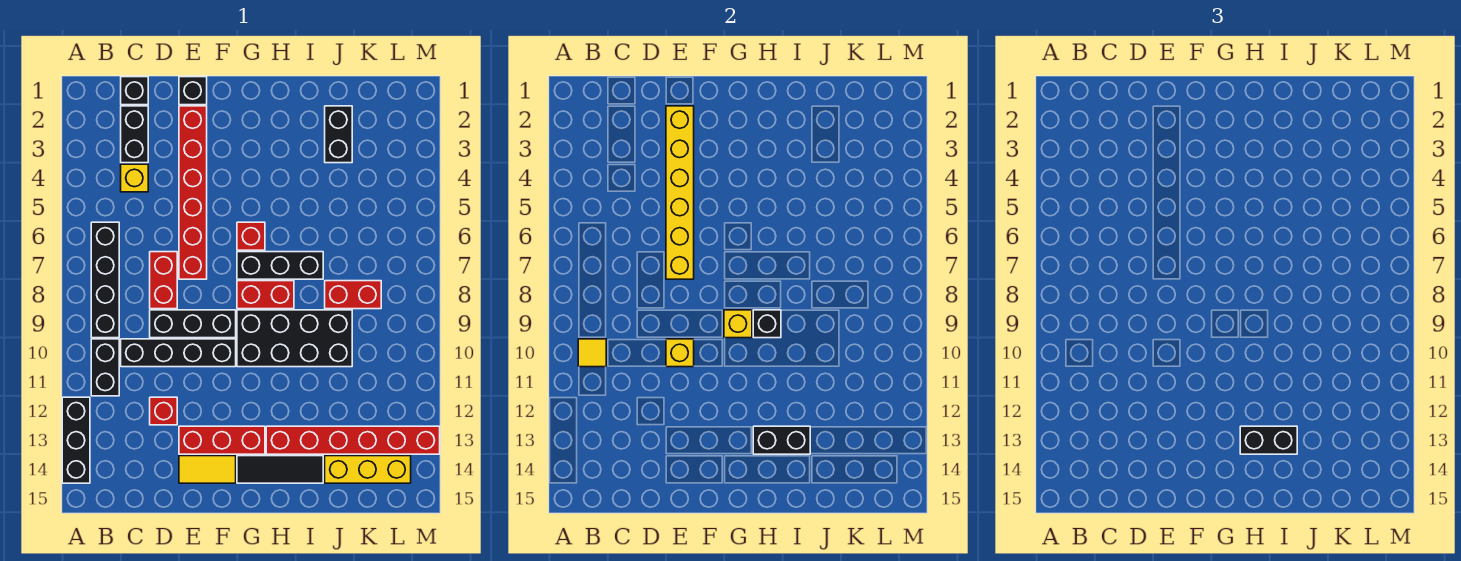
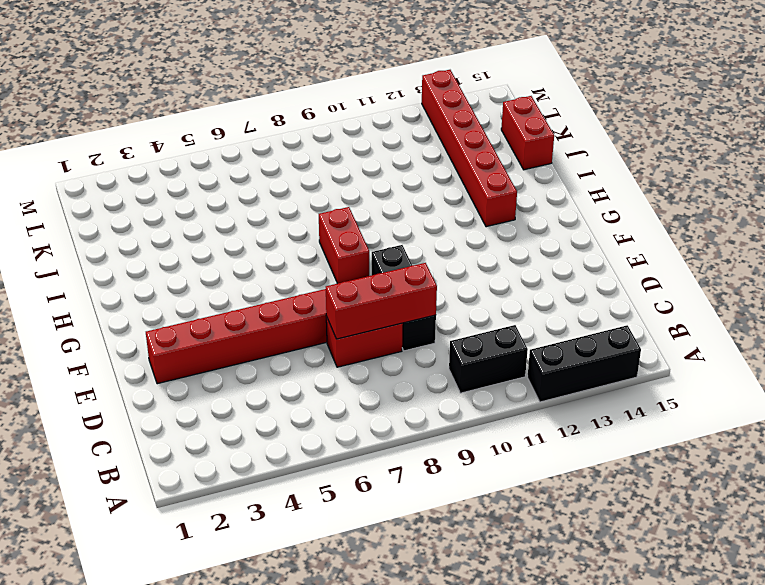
red brick D7:D9 level 2 -> red brick E13:G13 level 1
red brick J15:K15 level 1 -> red brick J8:K8 level 1
none -> black brick B6:B9 level 1
none -> black brick C1 level 1
none -> black brick C2:C3 level 1
none -> yellow brick C4 level 1

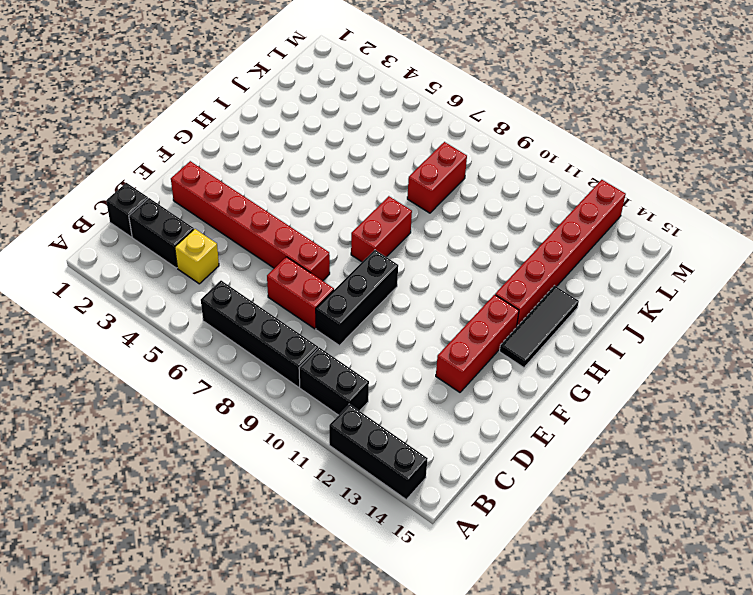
none -> black brick C10:F10 level 1
none -> red brick D12 level 1
none -> black brick E1 level 1
none -> yellow tile E14:F14 level 1

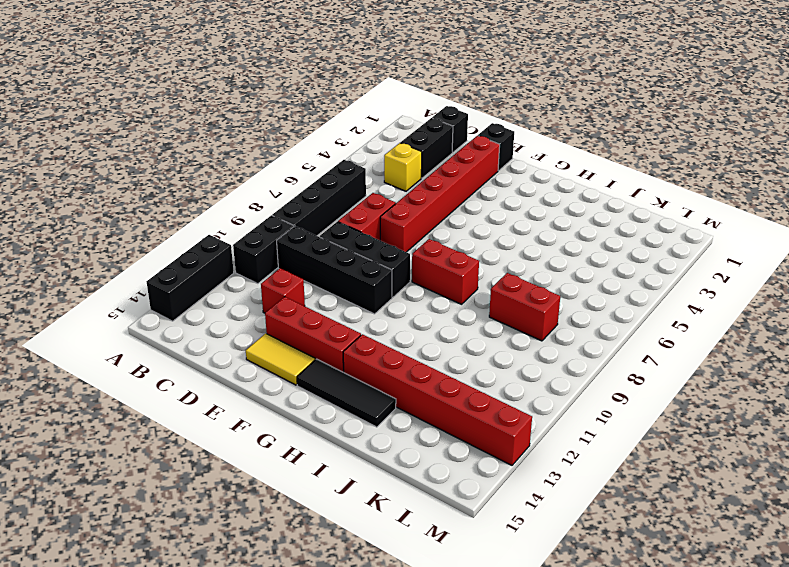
none -> red brick G6 level 1
none -> black brick G7:I7 level 1
none -> black brick G9:J10 level 1
none -> black brick J2:J3 level 1

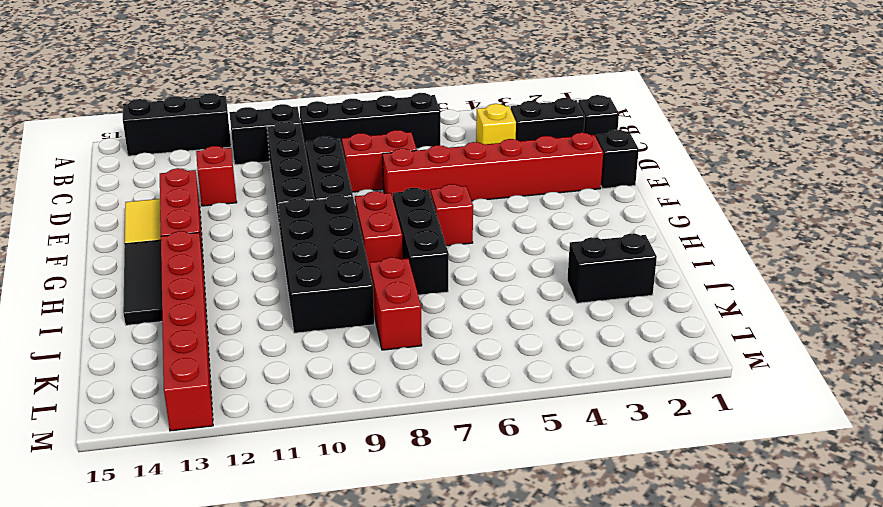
none -> yellow brick J14:L14 level 1
none -> yellow tile B10 level 2
none -> yellow brick E2:E7 level 2
none -> yellow brick E10 level 2

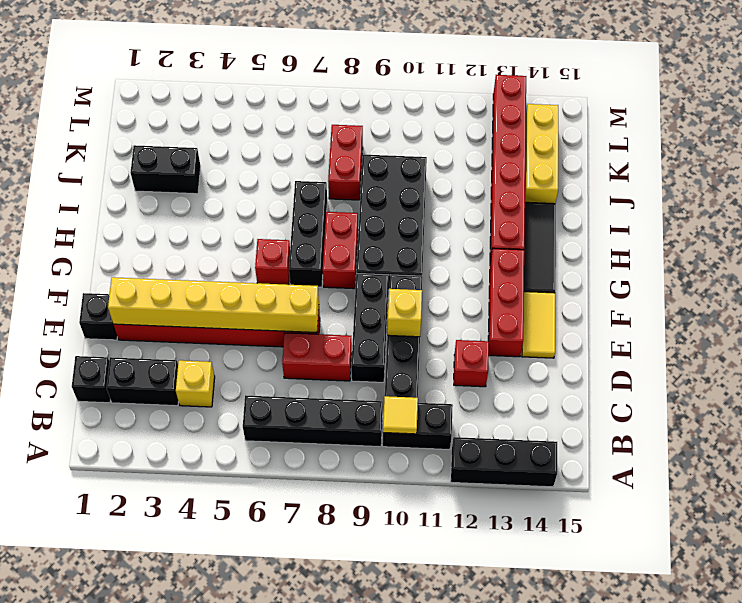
none -> yellow brick G9 level 2
none -> black brick H9 level 2
none -> black brick H13:I13 level 2
none -> black brick H13:I13 level 3

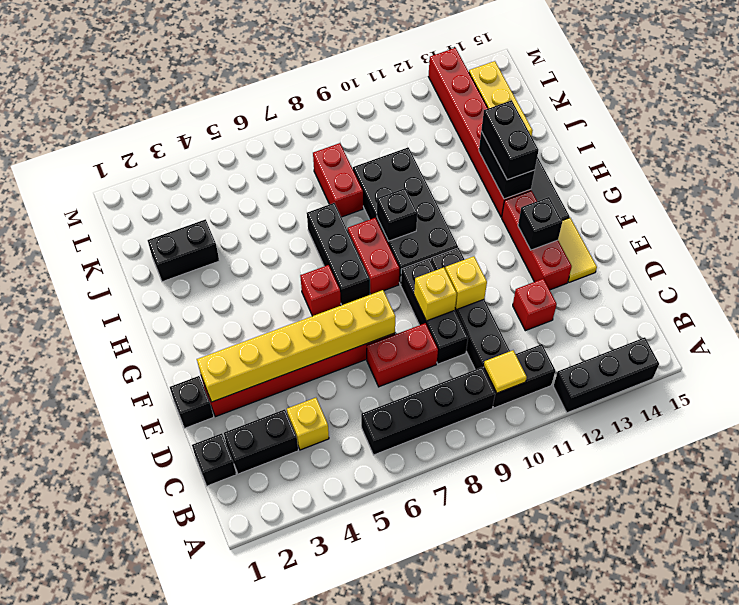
yellow brick E9 level 2 -> yellow brick G9 level 2
black brick F13 level 2 -> none

